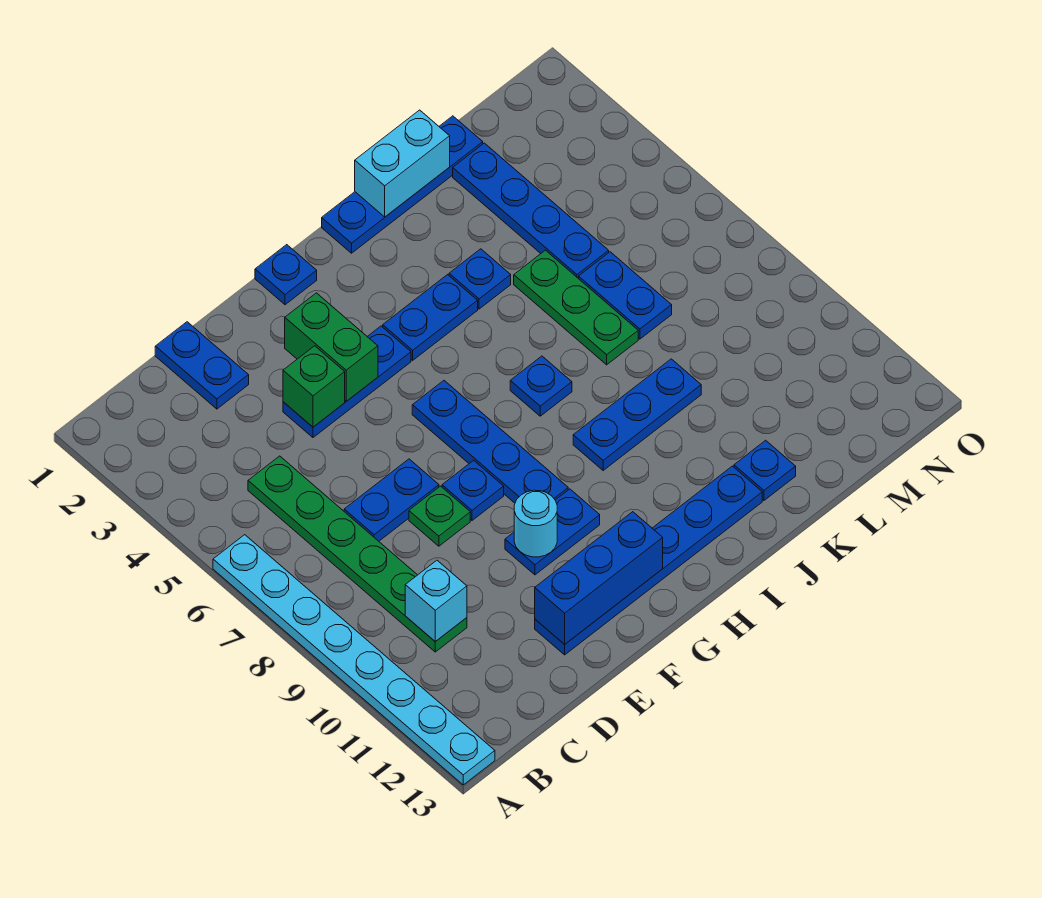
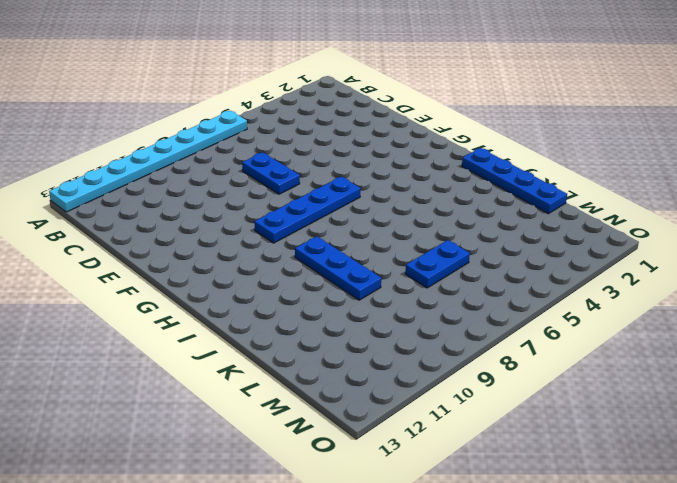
none -> green plate C5:C10 level 1
none -> blue plate D1:D2 level 1
none -> blue plate E4:G4 level 1

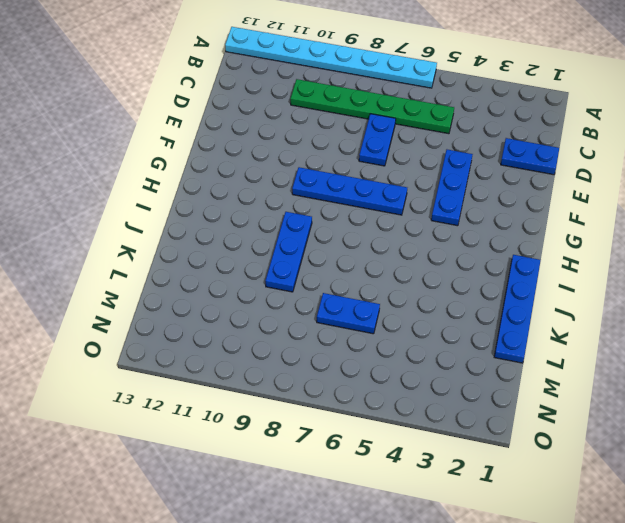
none -> green plate E8 level 1
none -> blue plate E12:J12 level 1
none -> blue plate F8 level 1

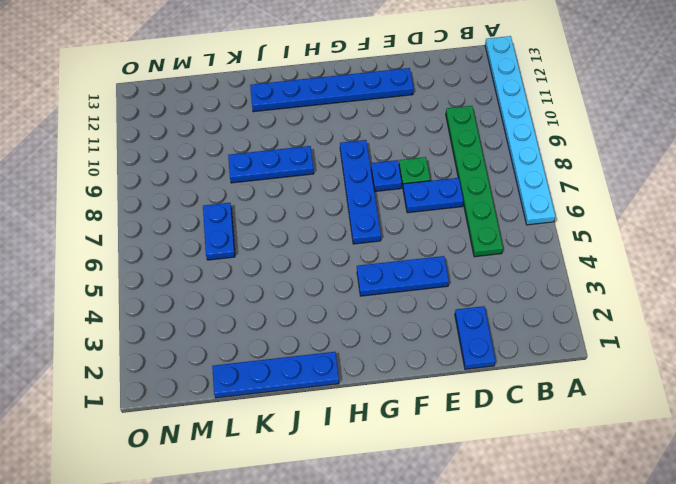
none -> blue plate F10:G10 level 1
none -> blue plate G1 level 1
none -> blue plate H4:I4 level 1

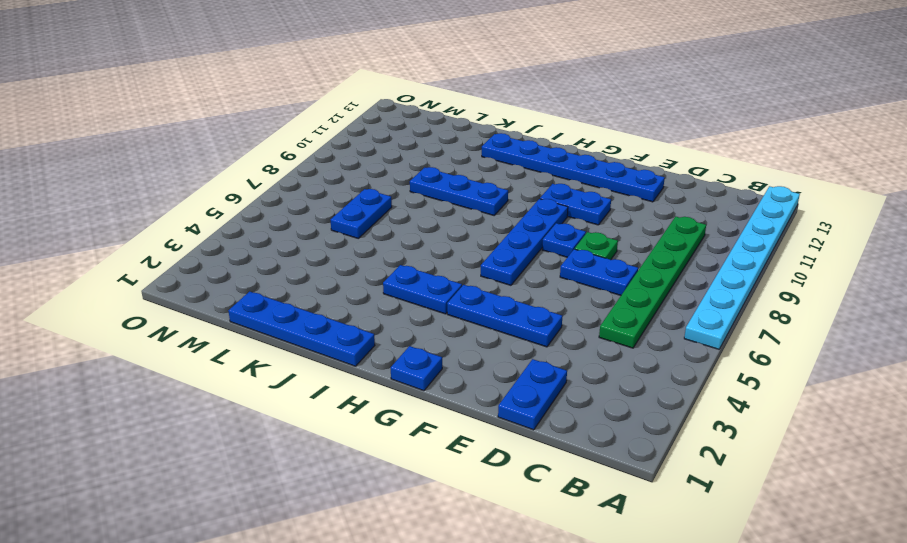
none -> blue plate I7 level 1
none -> blue plate J4 level 1
none -> green plate K5:K7 level 1

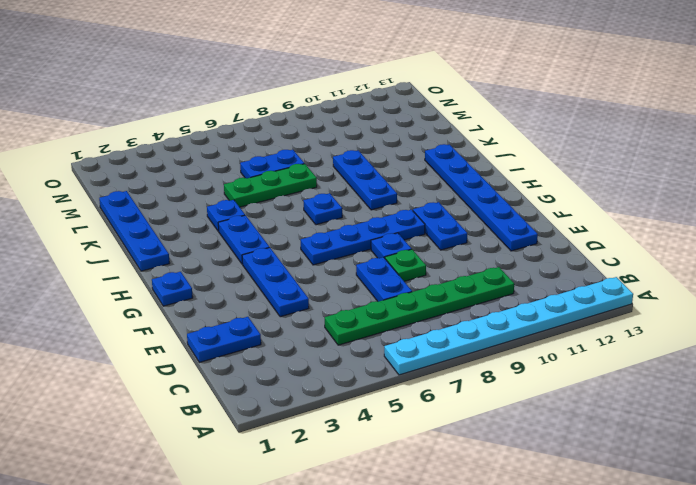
none -> blue plate K12 level 1
none -> blue plate L2:L5 level 1
none -> cyan brick C10 level 2

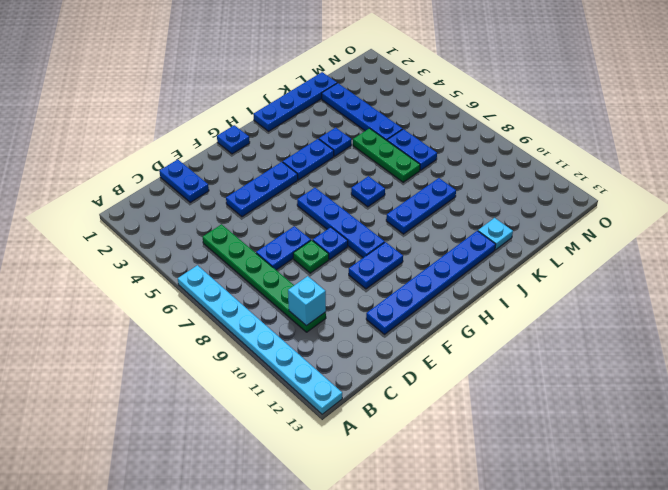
cyan plate K12 level 1 -> blue plate K12 level 1
none -> green brick E4 level 2
none -> blue brick E12:G12 level 2
none -> green brick F3:F4 level 2

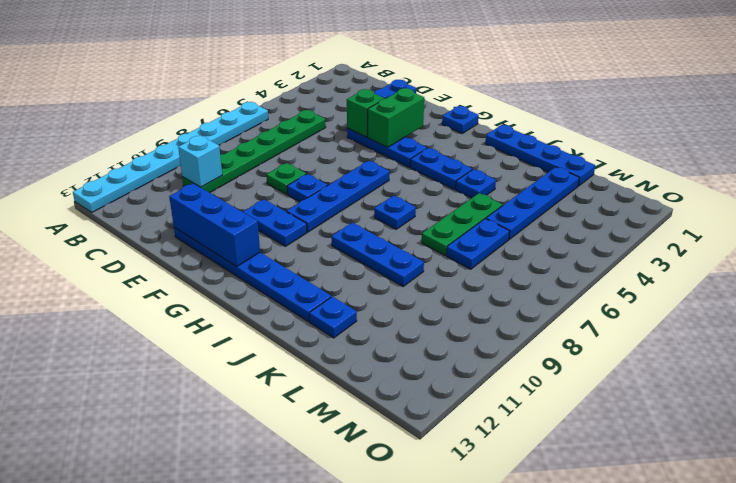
none -> blue plate D7:E7 level 1
none -> cyan round brick F10 level 2
none -> cyan brick J1:K1 level 2

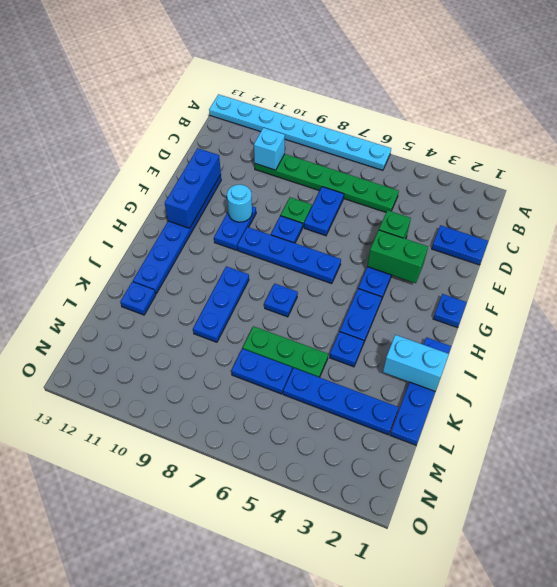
cyan brick J1:J2 level 2 -> cyan brick J1:K1 level 2

